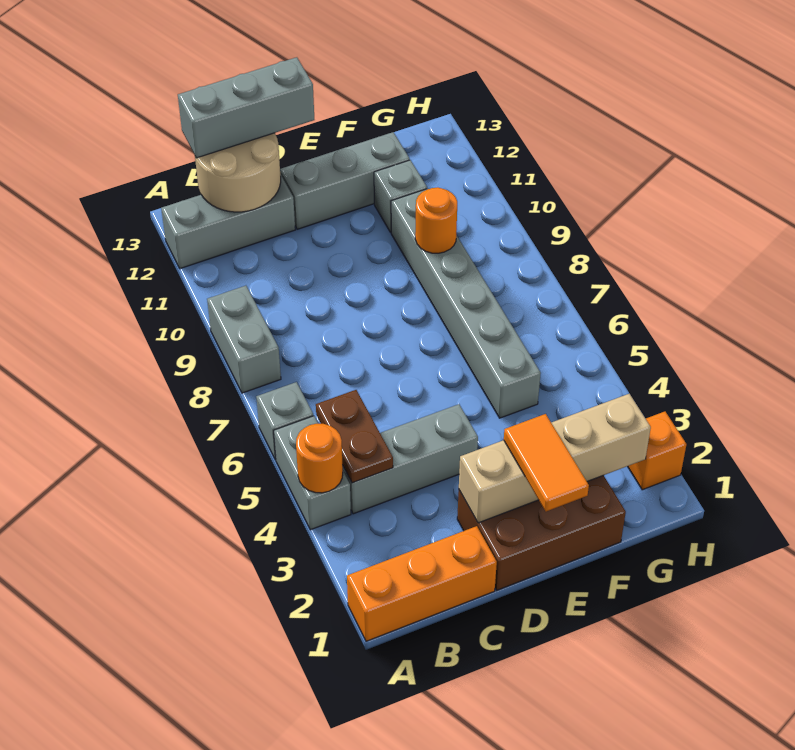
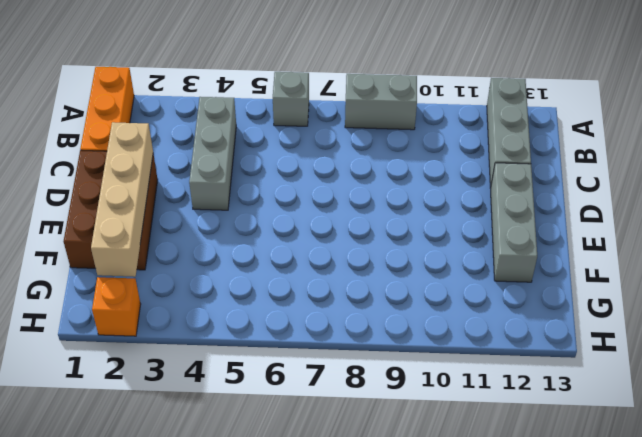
none -> grey brick A4:A5 level 1
none -> grey brick F5:F10 level 1
none -> grey brick F11 level 1

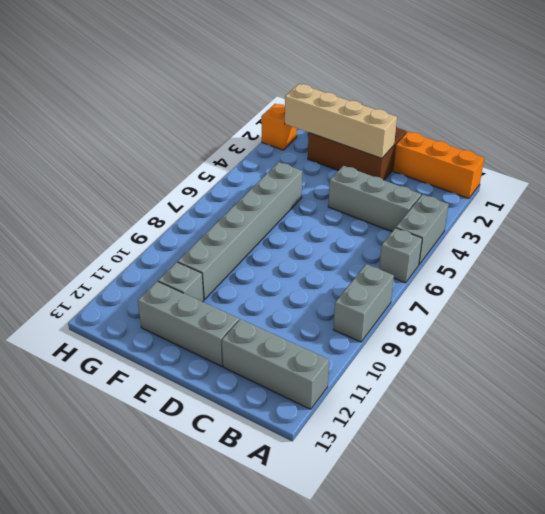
none -> orange round brick A4 level 2
none -> brown plate B4:B5 level 2
none -> tan round brick B12:C13 level 2

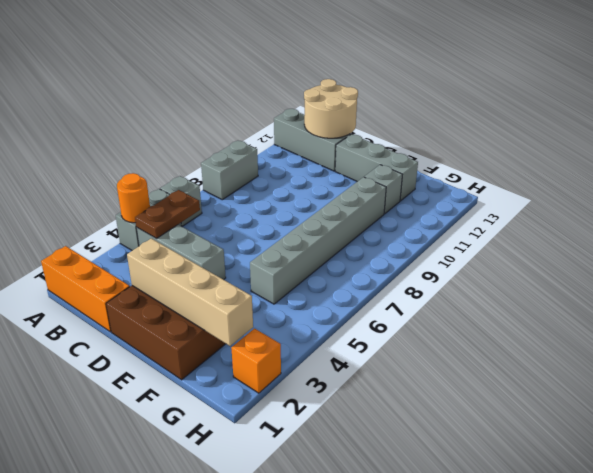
none -> orange round brick F9 level 2
none -> grey brick B13:D13 level 3
none -> orange tile E1:E2 level 3

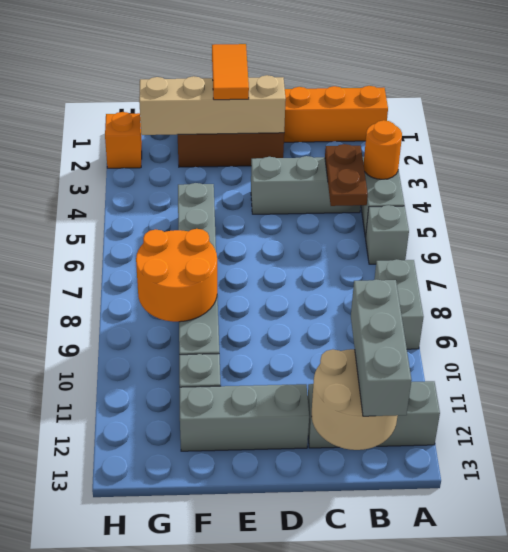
grey brick B11:B13 level 3 -> grey brick B13:D13 level 3
orange round brick F8:G9 level 2 -> orange round brick F9 level 2

